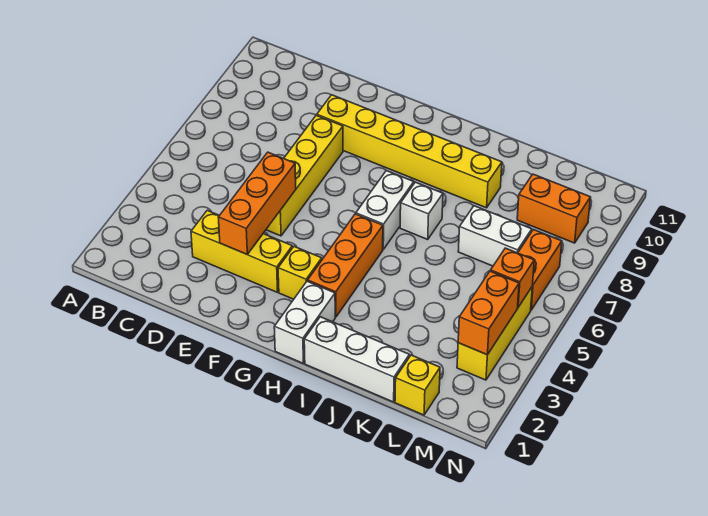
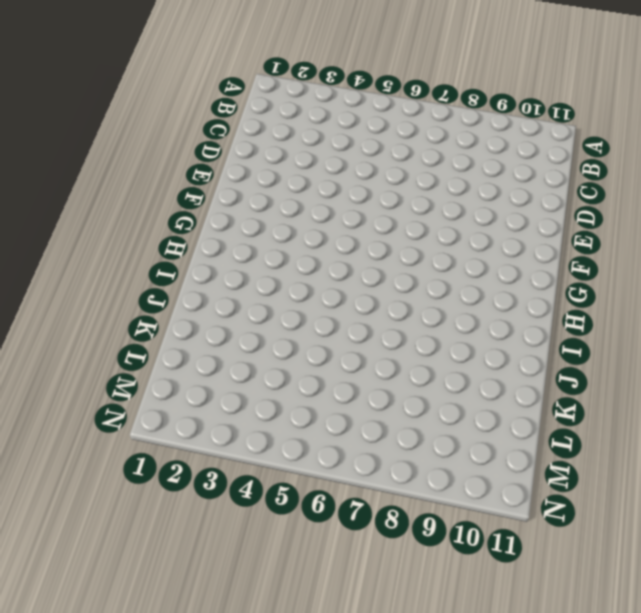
none -> yellow brick D3:F3 level 1
none -> yellow brick E5:E8 level 1
none -> yellow brick E9:J9 level 1

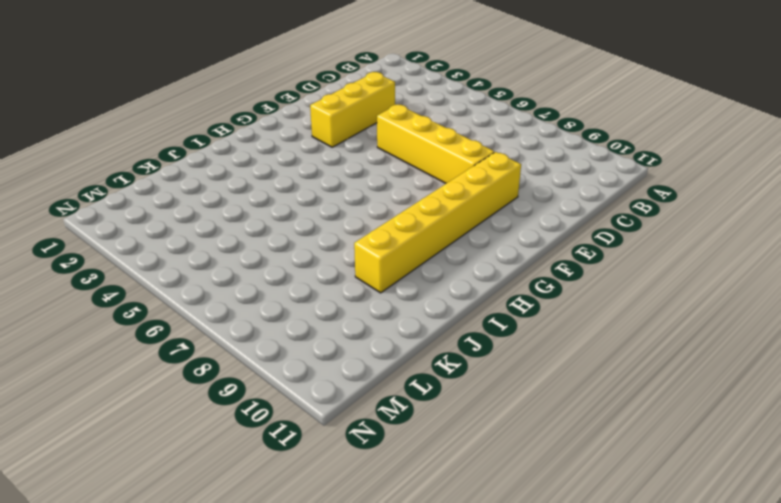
none -> yellow brick G3 level 1
none -> white brick H1:H2 level 1
none -> orange brick H3:H5 level 1

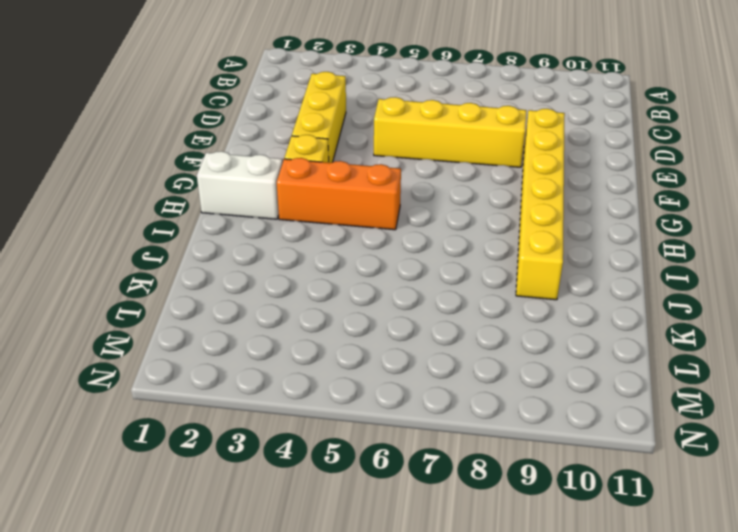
none -> white brick H6:H7 level 1
none -> white brick I1:K1 level 1
none -> white brick I7 level 1

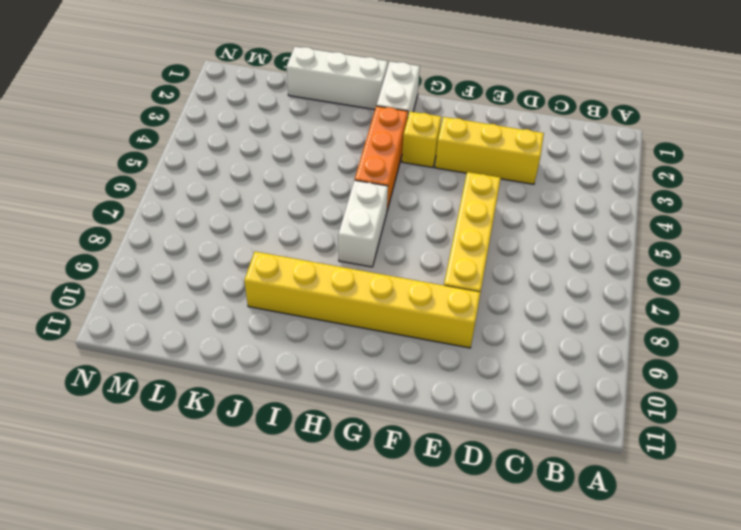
none -> white brick I7 level 1
none -> white brick K7:L7 level 1
none -> yellow brick L1 level 1

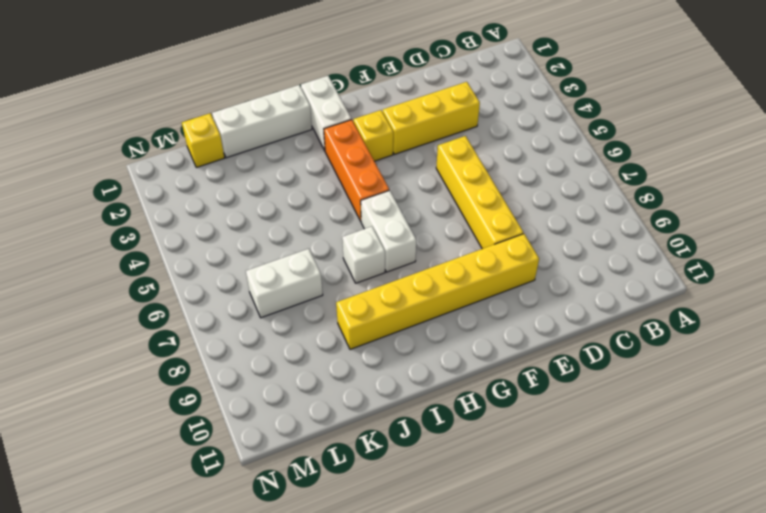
none -> orange brick L9:M9 level 1
none -> yellow brick M3:M5 level 1
none -> orange brick M6:M7 level 1

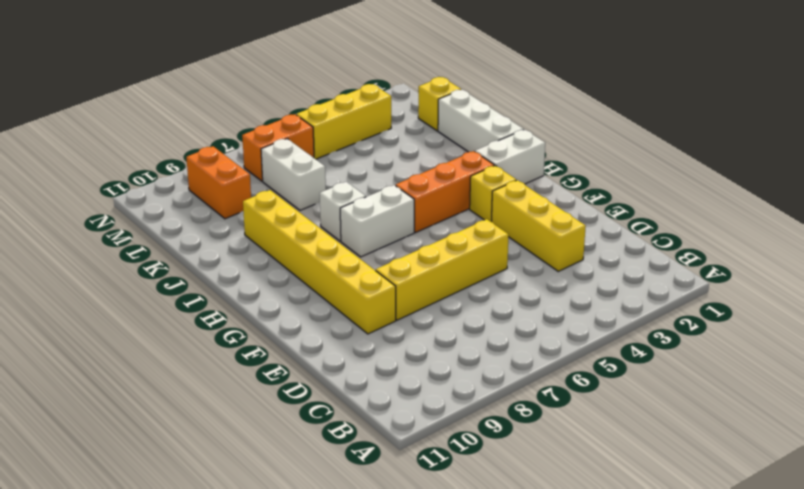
none -> orange brick E3:E5 level 2
none -> orange brick M3:M4 level 2
none -> orange brick M5 level 2

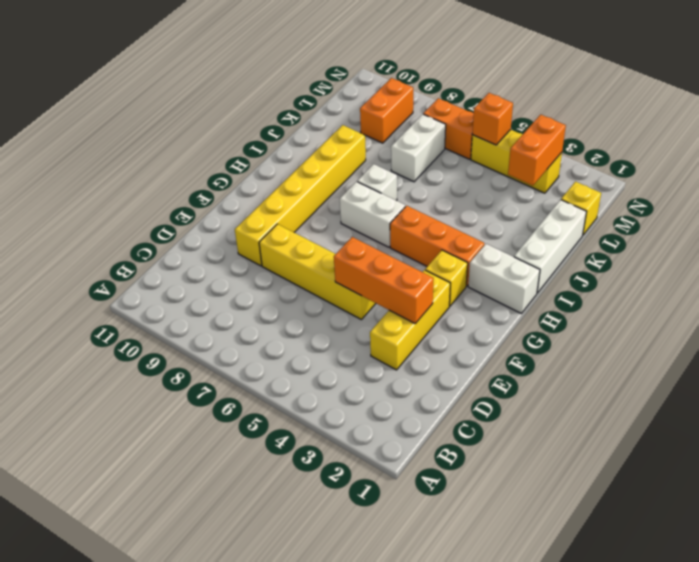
orange brick L3:M3 level 2 -> orange brick M3:M4 level 2

